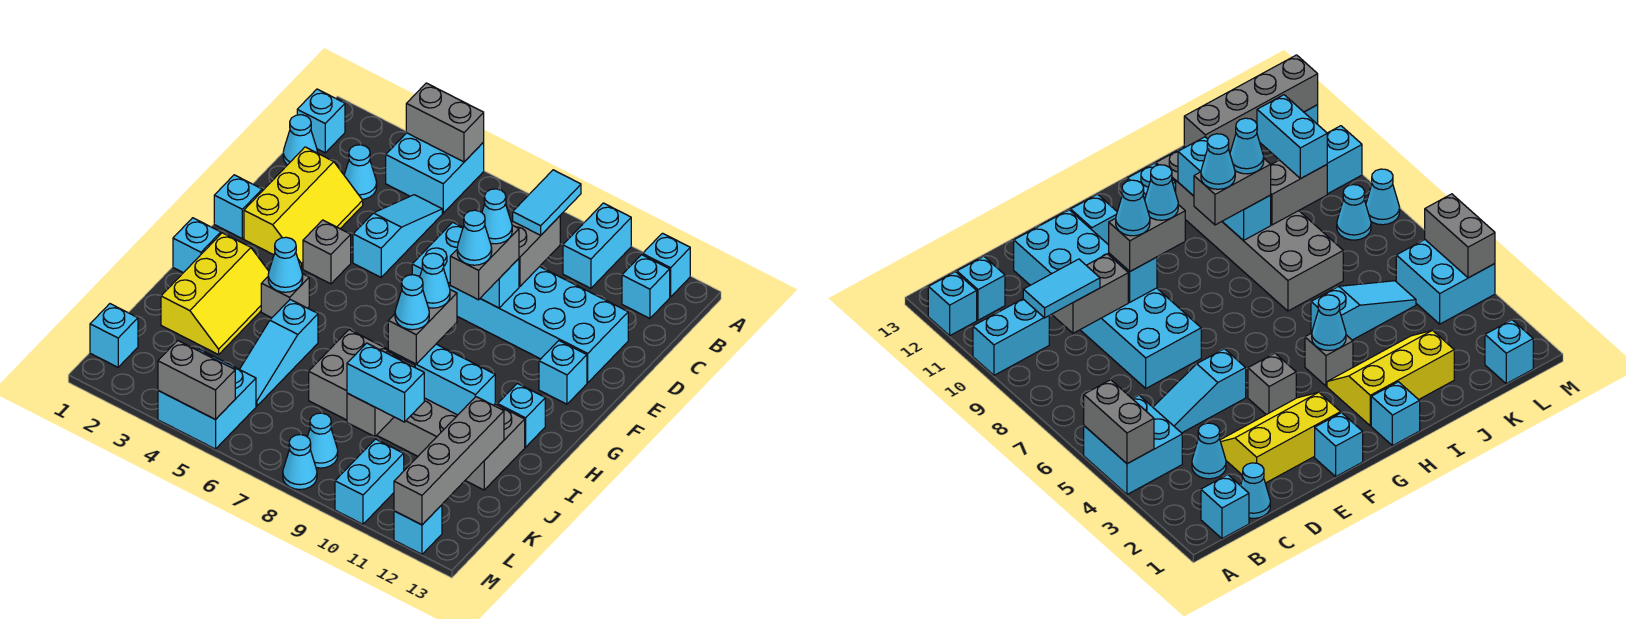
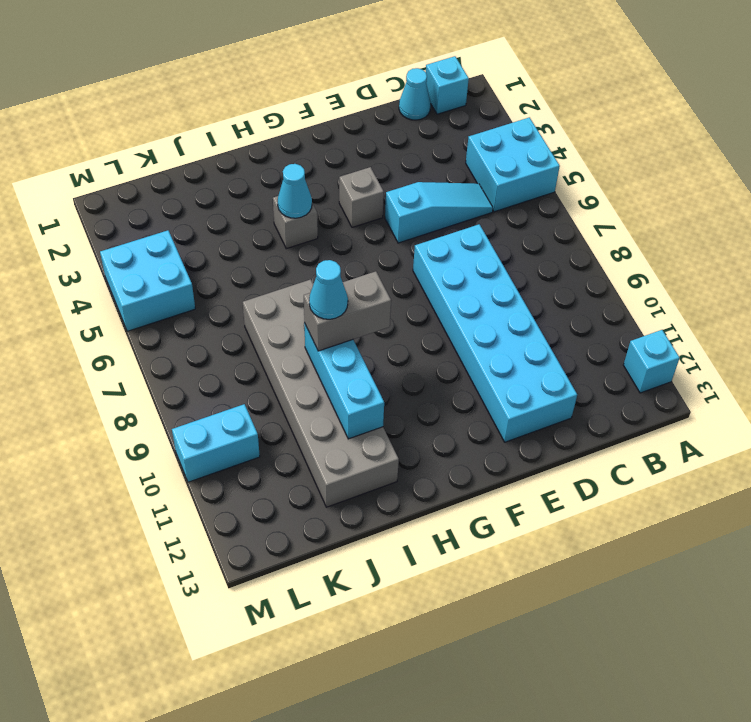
none -> cyan brick A10:B10 level 1
none -> cyan brick B12 level 1
none -> cyan cone C3 level 1
none -> yellow slope D2:F3 level 1 top 2

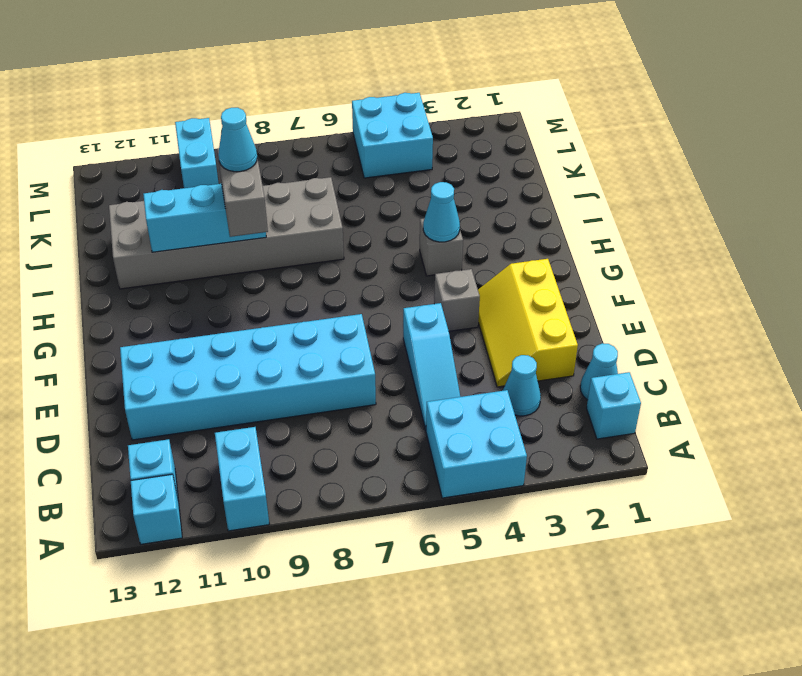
none -> cyan brick F1 level 1
none -> cyan brick F12 level 1
none -> cyan brick H1 level 1
none -> yellow slope H2:J3 level 1 top 2

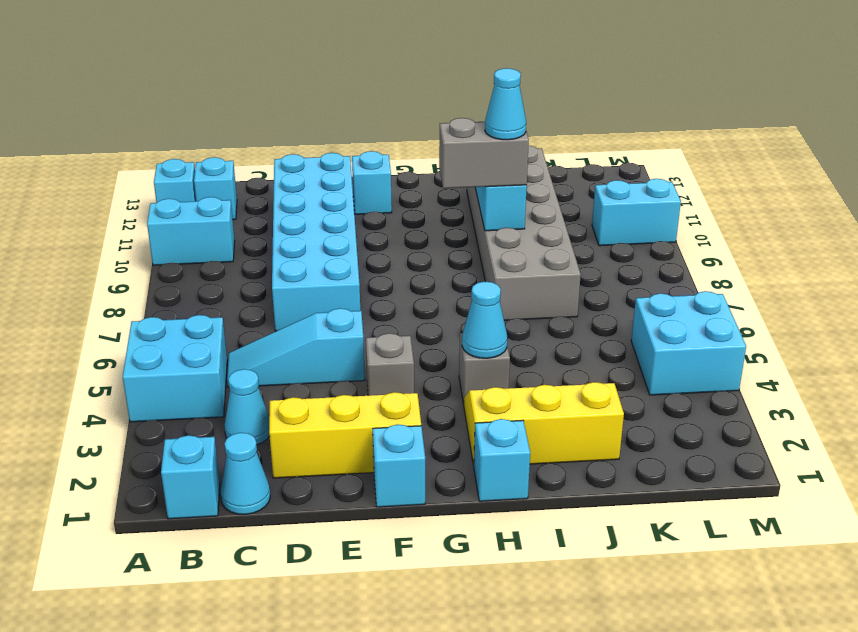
none -> cyan brick H12 level 1
none -> cyan slope I5:K5 level 1 top I
none -> cyan brick L1 level 1
none -> cyan cone L8 level 1

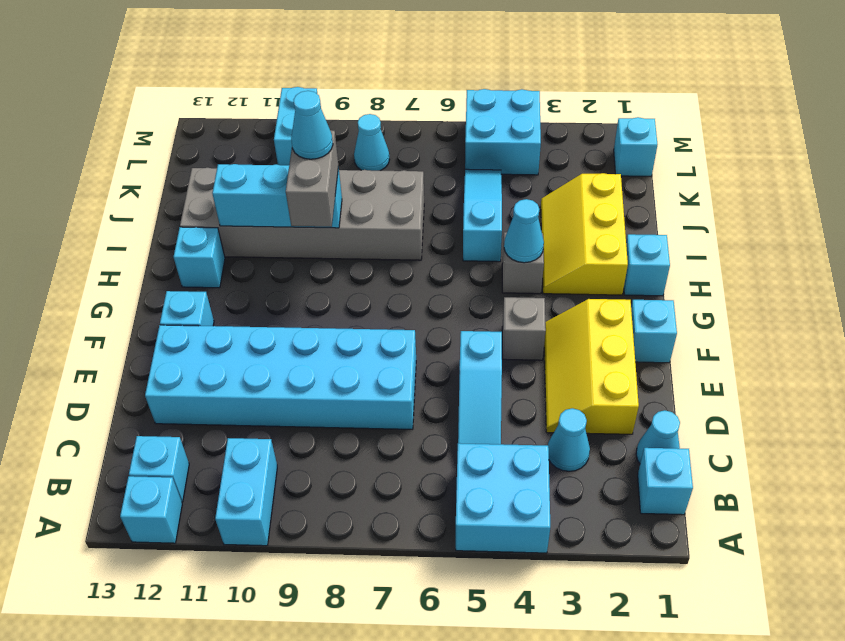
none -> cyan cone M8 level 1
none -> cyan brick M12 level 1
none -> grey brick A4:A5 level 2
none -> grey brick C9:D9 level 2

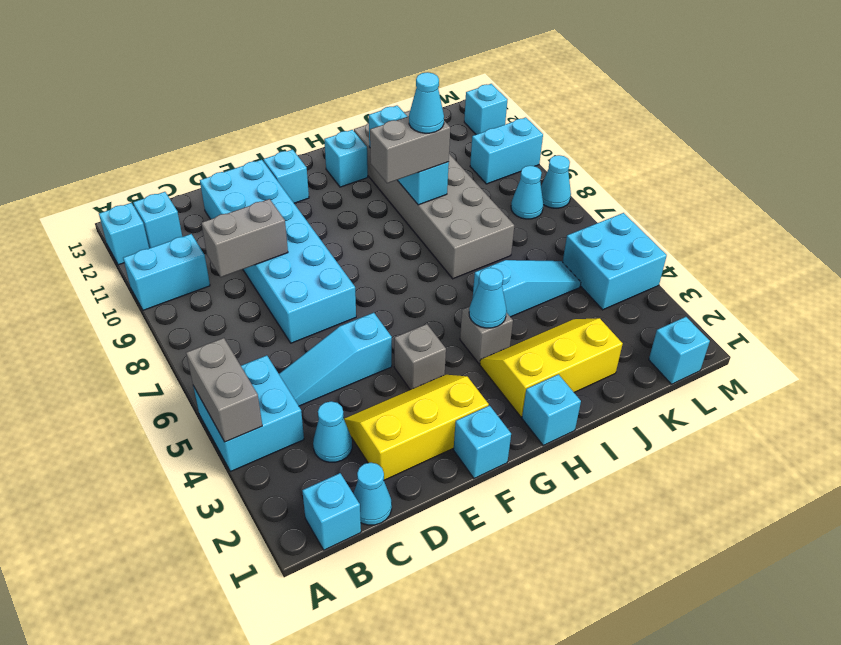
none -> cyan brick E9 level 2
none -> grey brick J9:K9 level 2
none -> grey brick J12:M12 level 2
none -> grey brick M4:M5 level 2

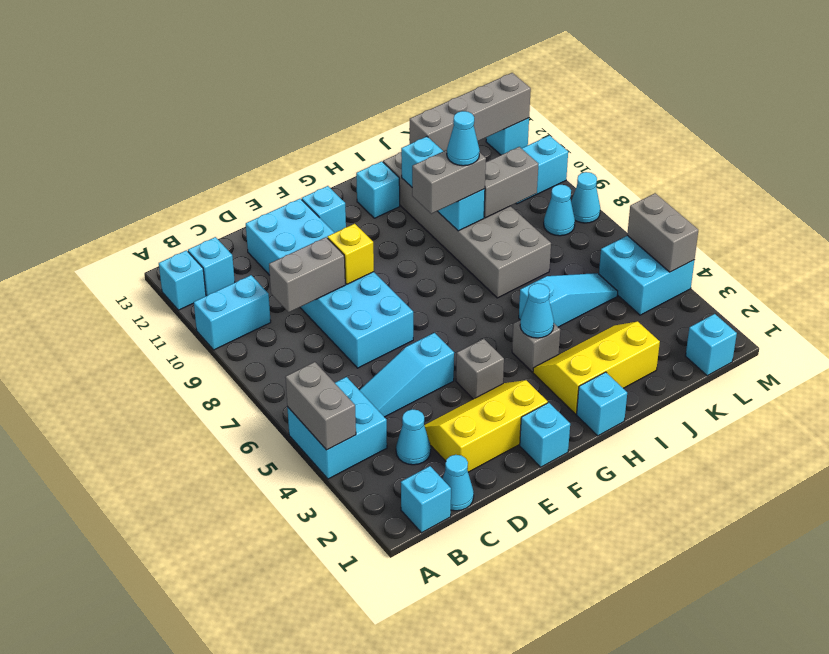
yellow brick E9 level 2 -> cyan brick E9 level 2
none -> cyan tile B9:C9 level 3
none -> grey brick E9:F9 level 3
none -> cyan brick K9:K10 level 3
none -> cyan cone E9 level 4

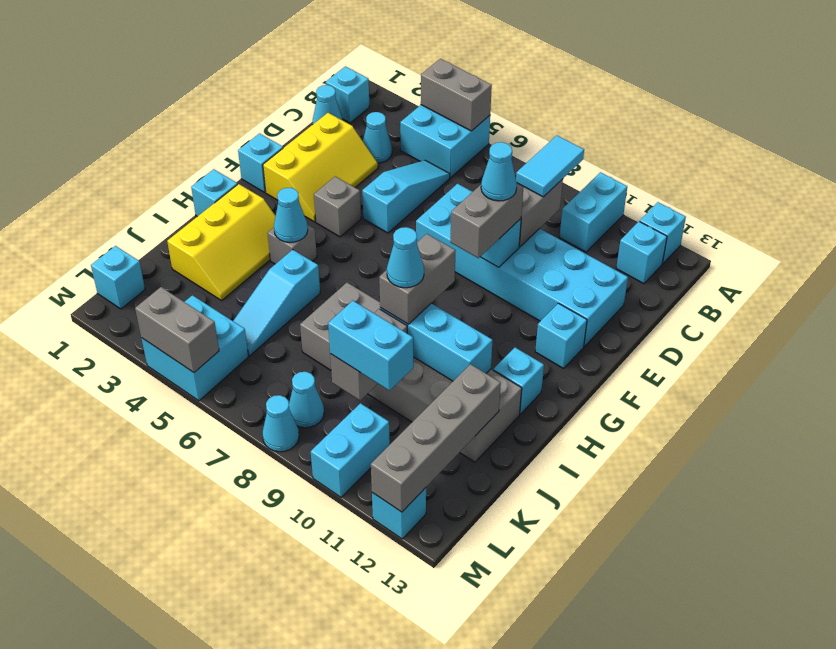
none -> cyan cone F9 level 4
none -> cyan cone H9 level 4

